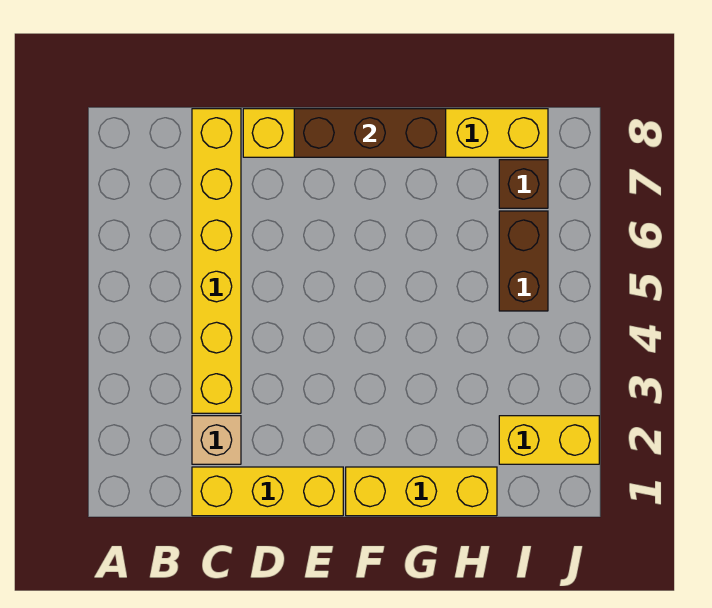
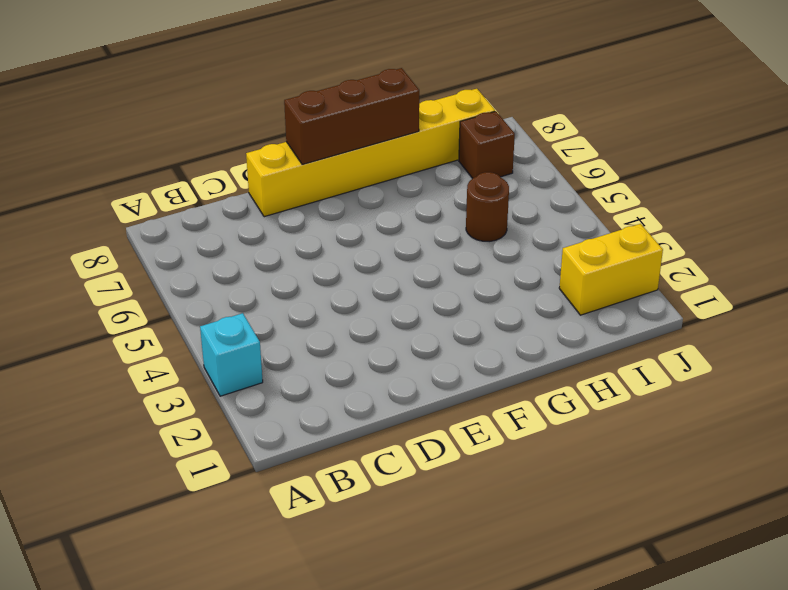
cyan brick A3 level 1 -> none
brown round brick H5 level 1 -> none
none -> yellow brick C1:E1 level 1
none -> tan brick C2 level 1

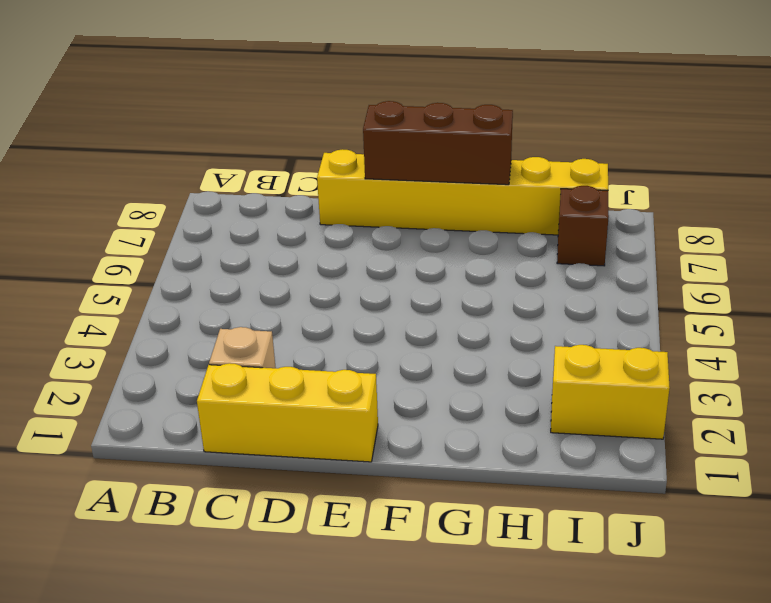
none -> yellow brick C3:C8 level 1
none -> yellow brick F1:H1 level 1

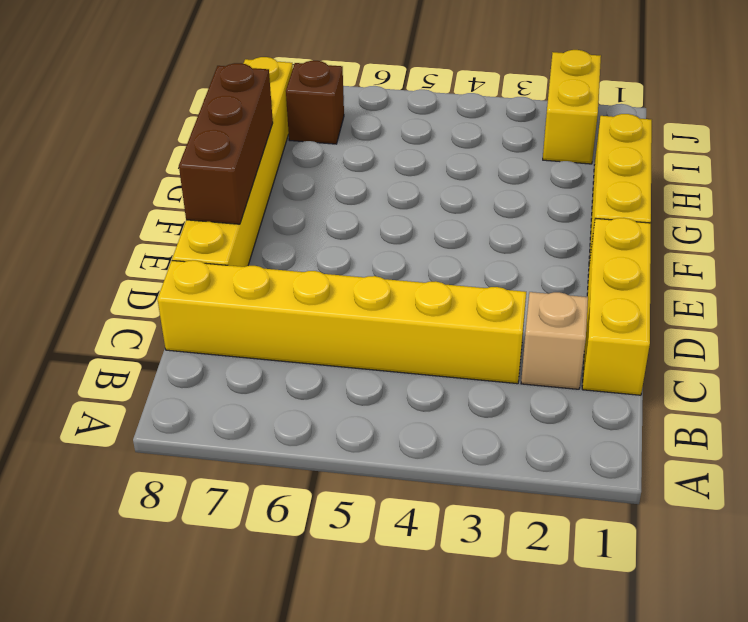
none -> brown brick I5:I6 level 1

